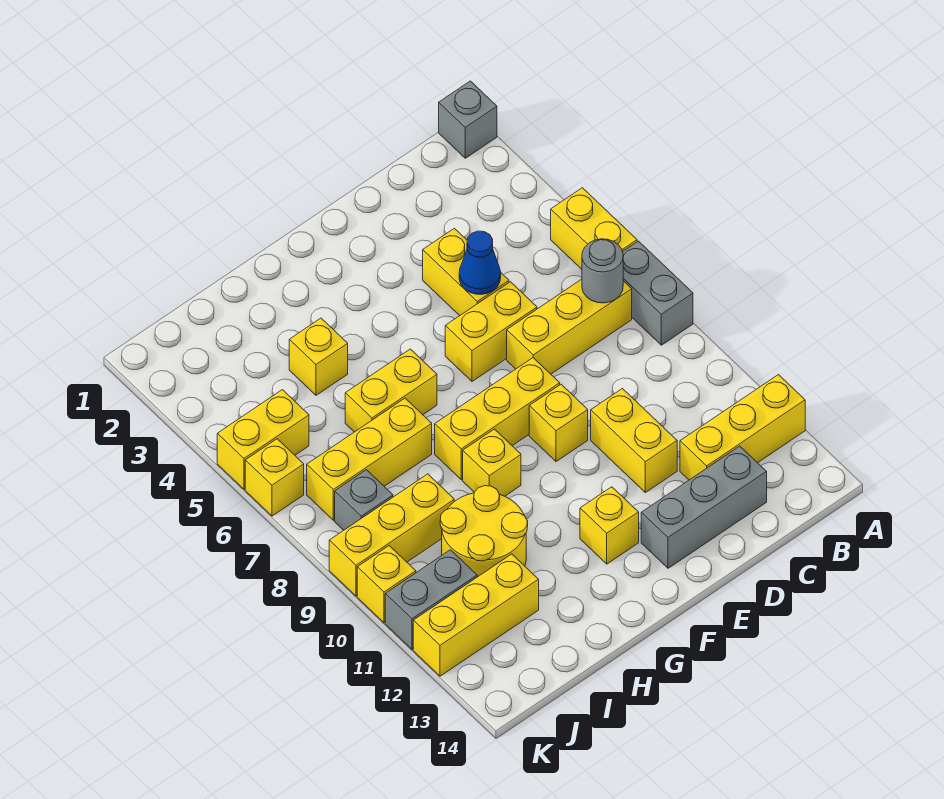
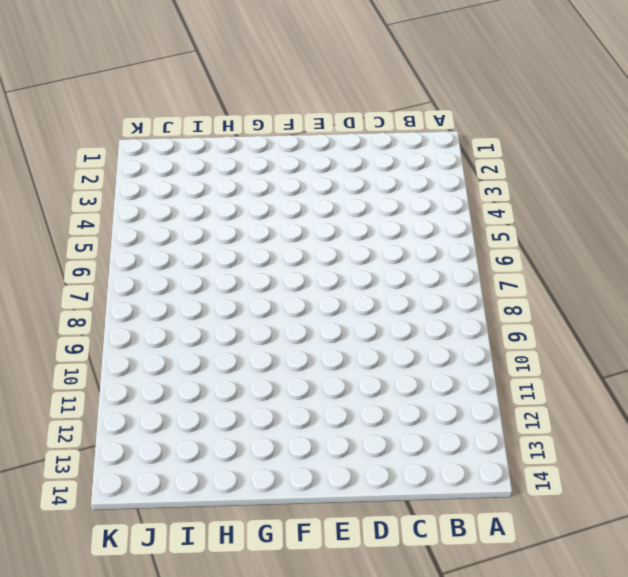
none -> grey brick A1 level 1
none -> yellow brick A5:A6 level 1
none -> grey brick A7:A8 level 1

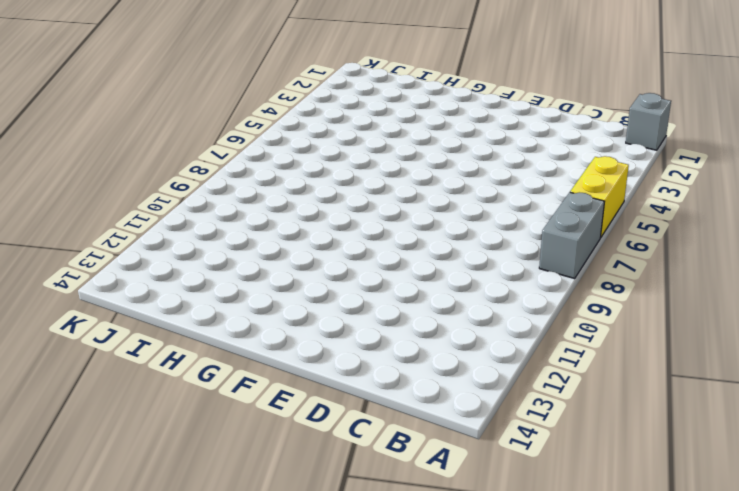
none -> yellow brick A12:C12 level 1
none -> yellow brick B7:D7 level 1
none -> grey brick C13:E13 level 1

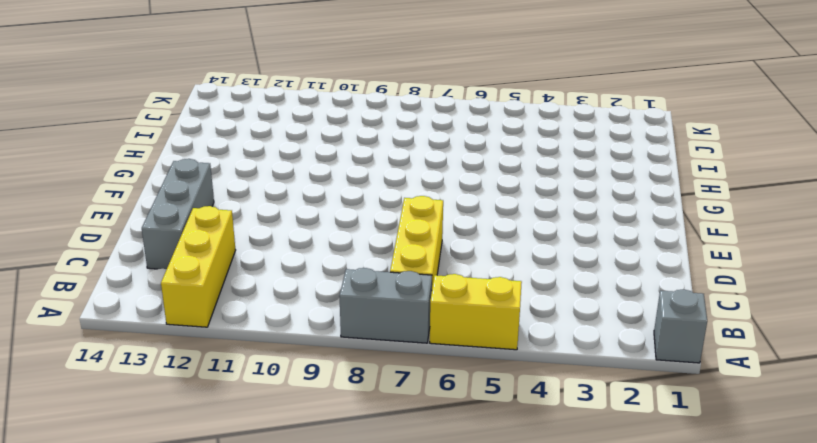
none -> yellow brick D4:D5 level 1
none -> yellow brick D6:E6 level 1
none -> yellow brick D10:D11 level 1

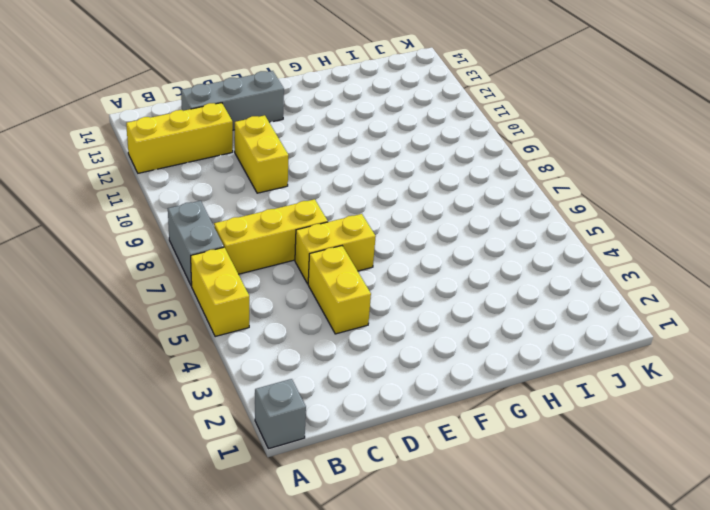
none -> yellow brick E8:G8 level 1
none -> yellow brick E9 level 1
none -> yellow brick F12 level 1

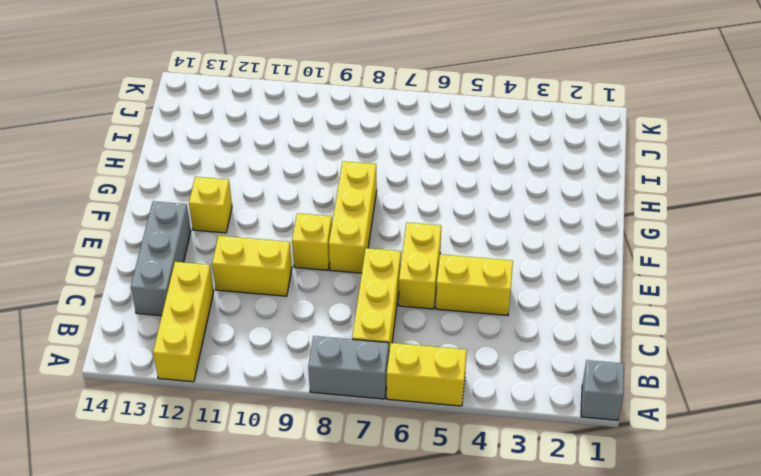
none -> yellow brick G6:H6 level 1
none -> yellow brick G9 level 1
none -> yellow brick H4 level 1

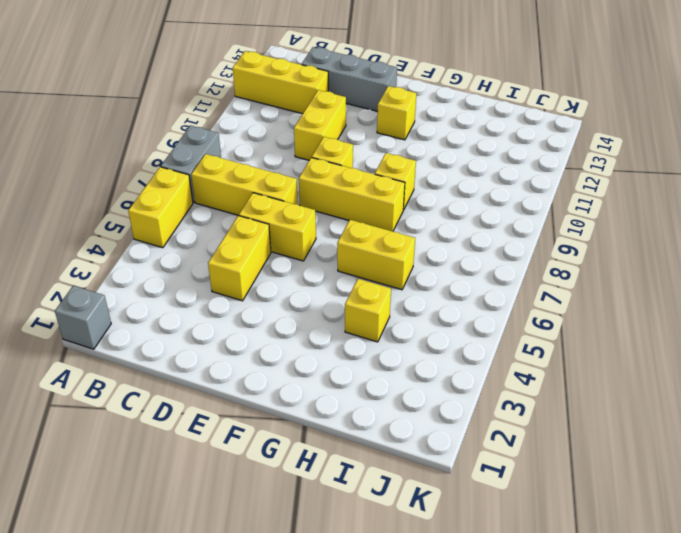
none -> yellow brick H7:J7 level 1
none -> yellow round brick H10:I11 level 1
none -> yellow brick I9:K9 level 1

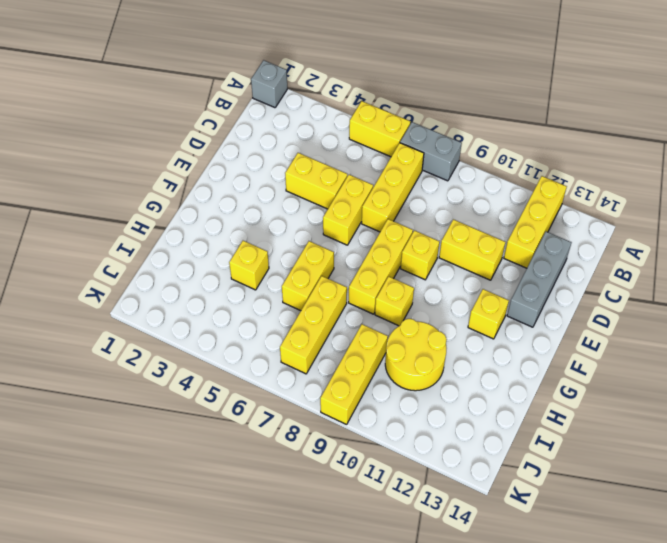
none -> yellow brick I12:K12 level 1
none -> yellow brick J5:K5 level 1
none -> grey brick J8 level 1

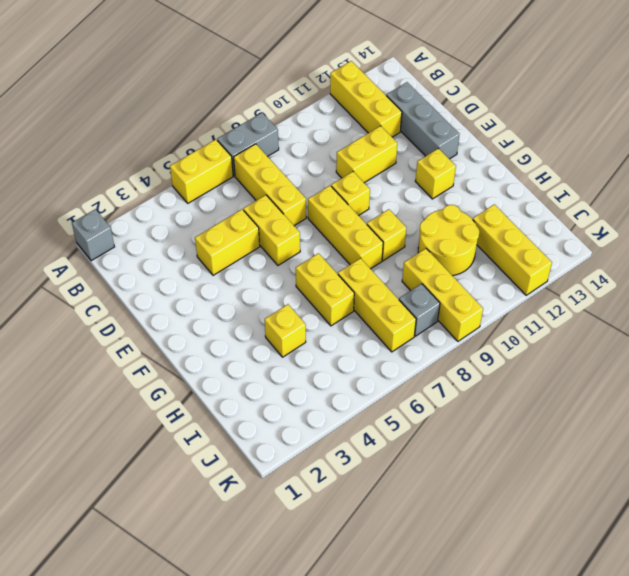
none -> yellow brick J5:K5 level 1
none -> grey brick J11:K11 level 1
none -> yellow brick K6 level 1

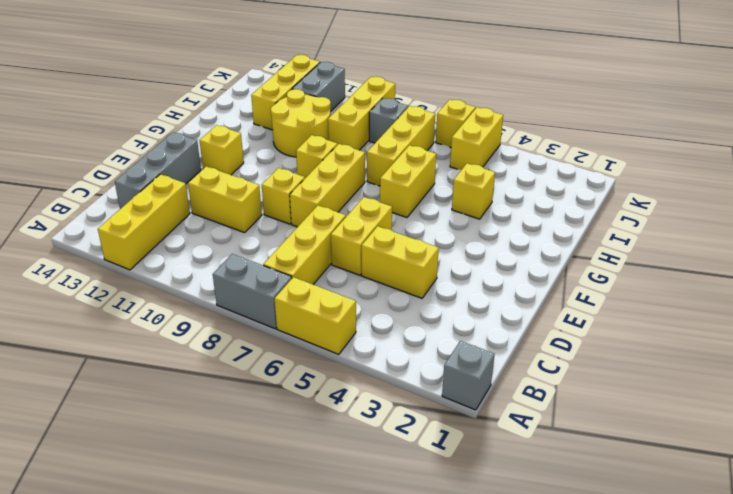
none -> yellow brick K10 level 1
none -> grey round brick B7 level 2
none -> blue cone D5 level 2

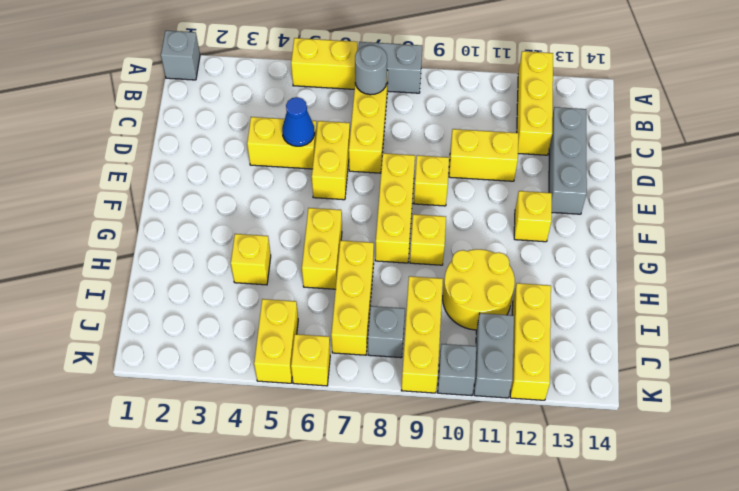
grey brick K10 level 1 -> yellow brick K10 level 1

